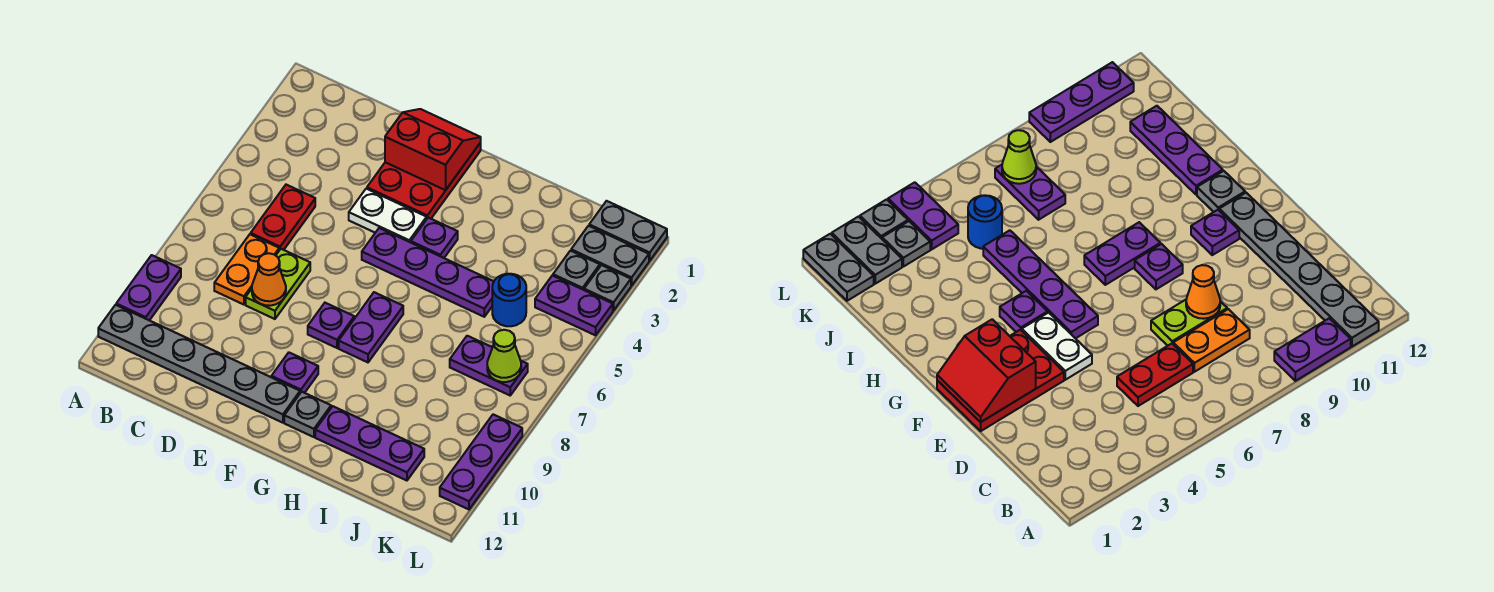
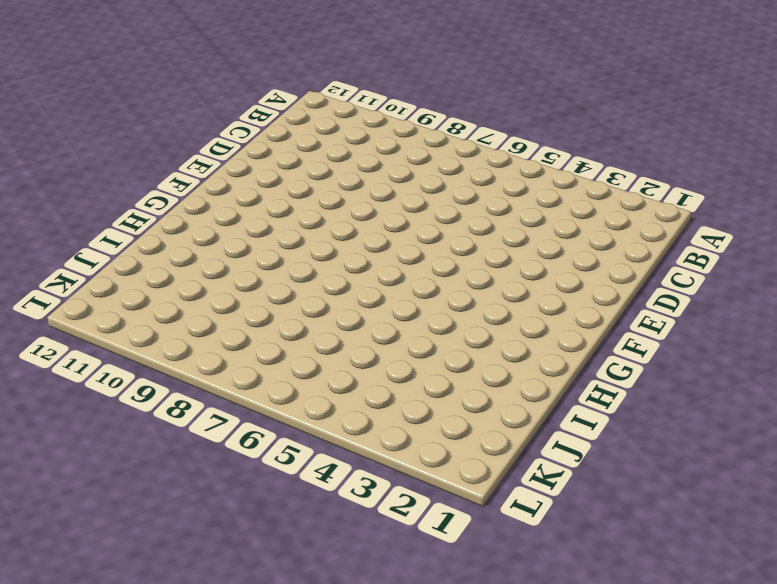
none -> purple plate A9:A10 level 1
none -> grey plate A11:F11 level 1
none -> red plate C5:C6 level 1

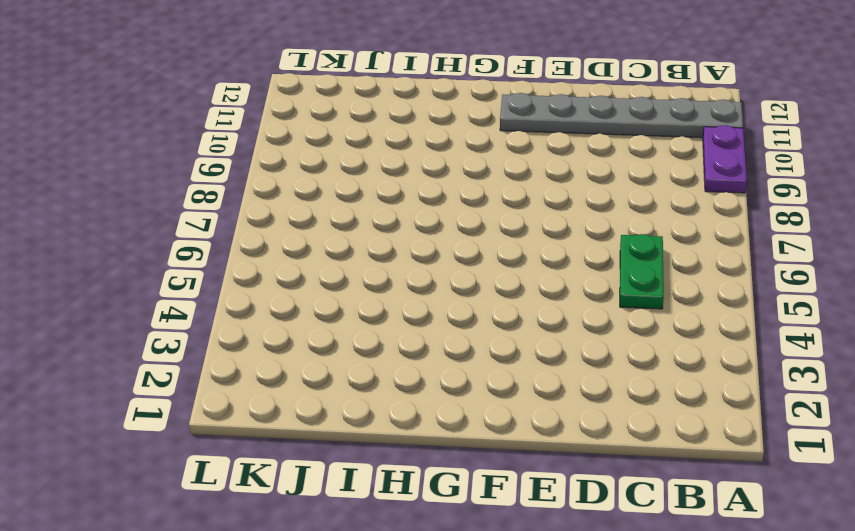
green plate C5:C6 level 1 -> red plate C5:C6 level 1
none -> orange plate C7:C8 level 1
none -> lime plate D7:D8 level 1
none -> red plate E1:F3 level 1

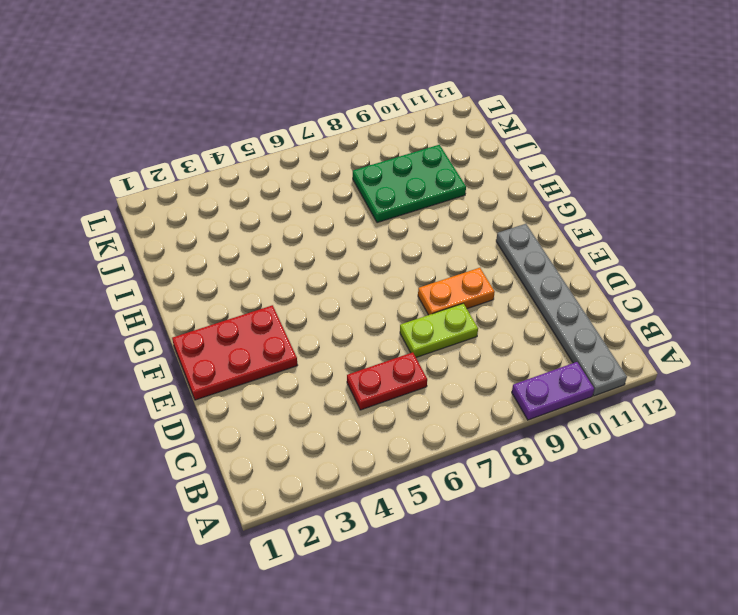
orange plate E8:E9 level 1 -> orange plate C7:C8 level 1
green plate I8:J10 level 1 -> none
none -> white plate E4:F4 level 1
none -> purple plate F5:I5 level 1
none -> purple plate F8 level 1

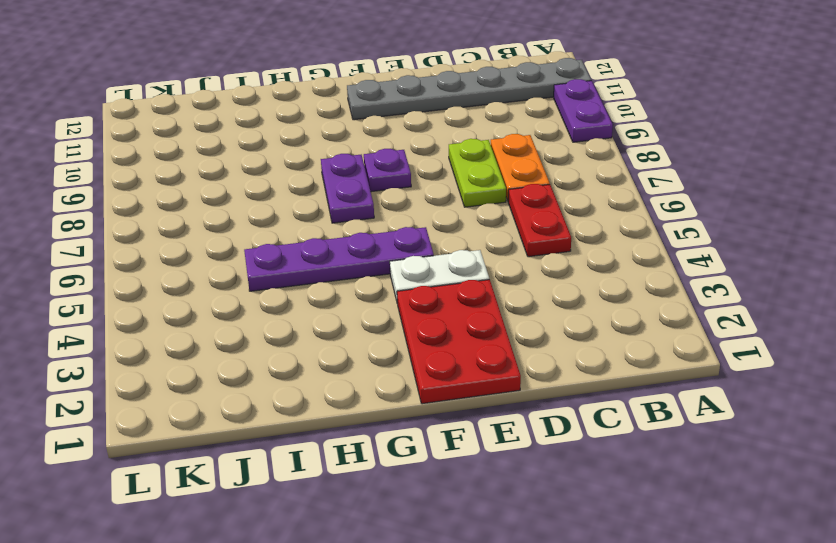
none -> purple plate F10 level 1
none -> purple plate G4 level 1
none -> grey plate G11 level 1

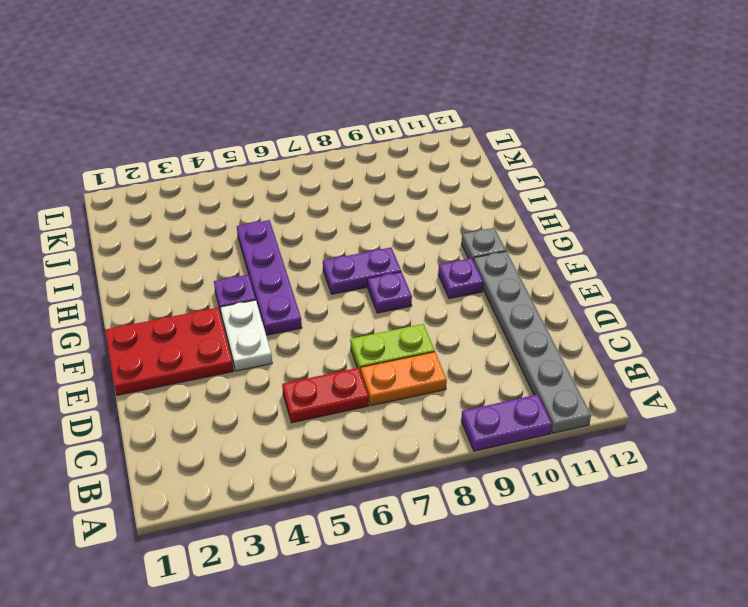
none -> purple plate H11:J11 level 1
none -> blue round brick J5 level 1
none -> purple plate J7:K7 level 1

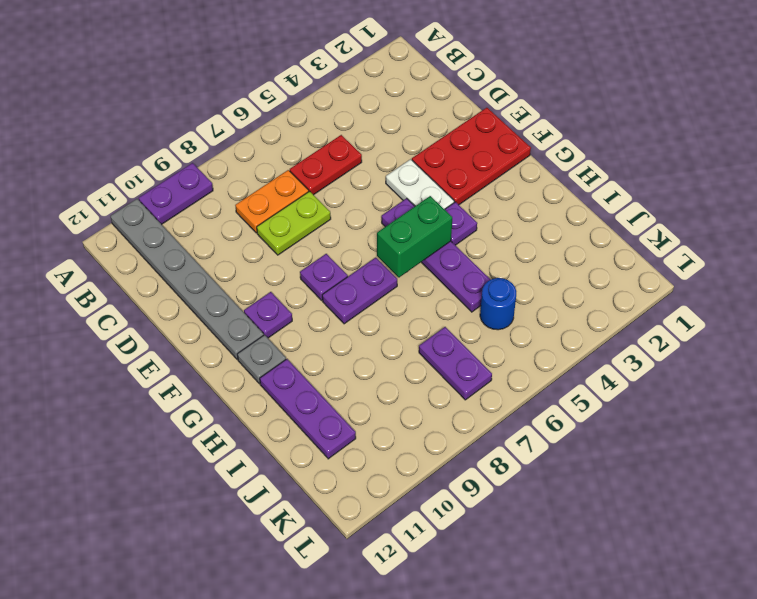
green brick G5:G6 level 2 -> none
none -> grey plate K1:L1 level 1
none -> grey plate K2:L2 level 1
none -> grey plate K3 level 1

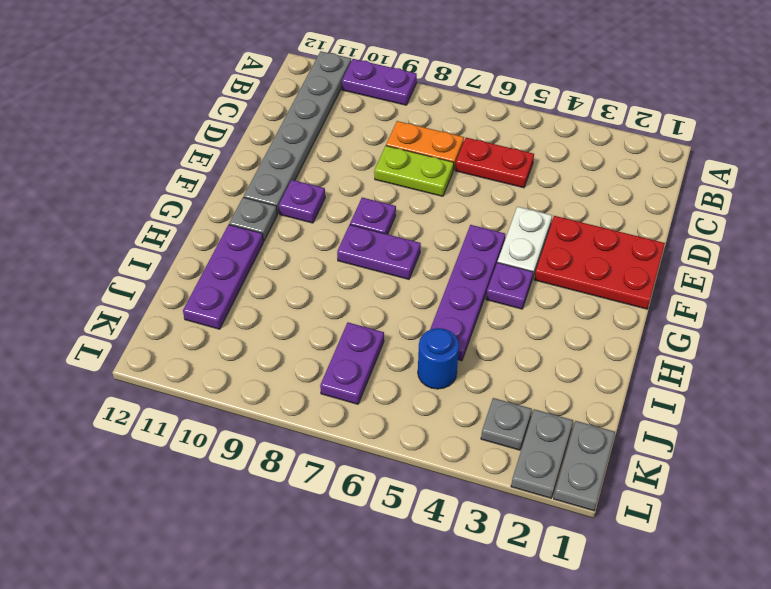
none -> purple plate K4:L4 level 1
none -> grey plate L3 level 1
none -> purple plate L9:L11 level 1

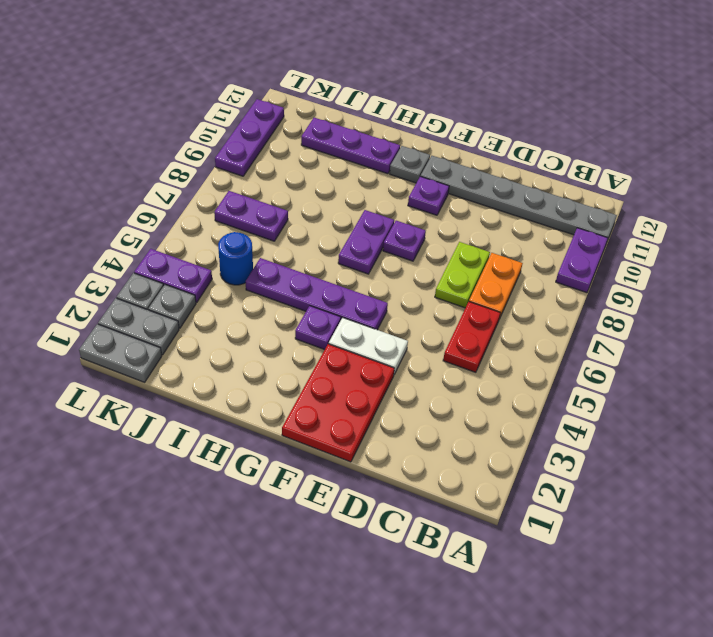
none -> orange cone D8 level 2
none -> red slope E1:F2 level 2 top 2
none -> lime cone K7 level 2

